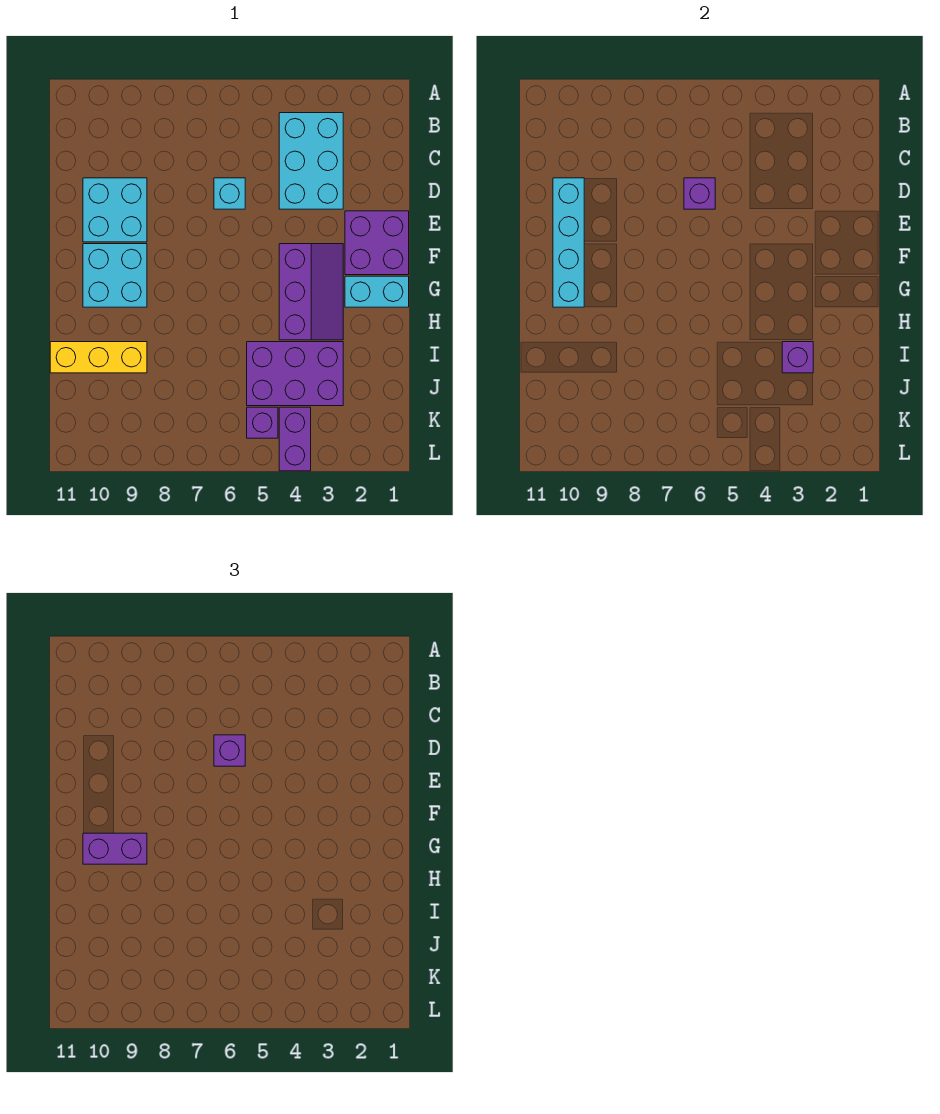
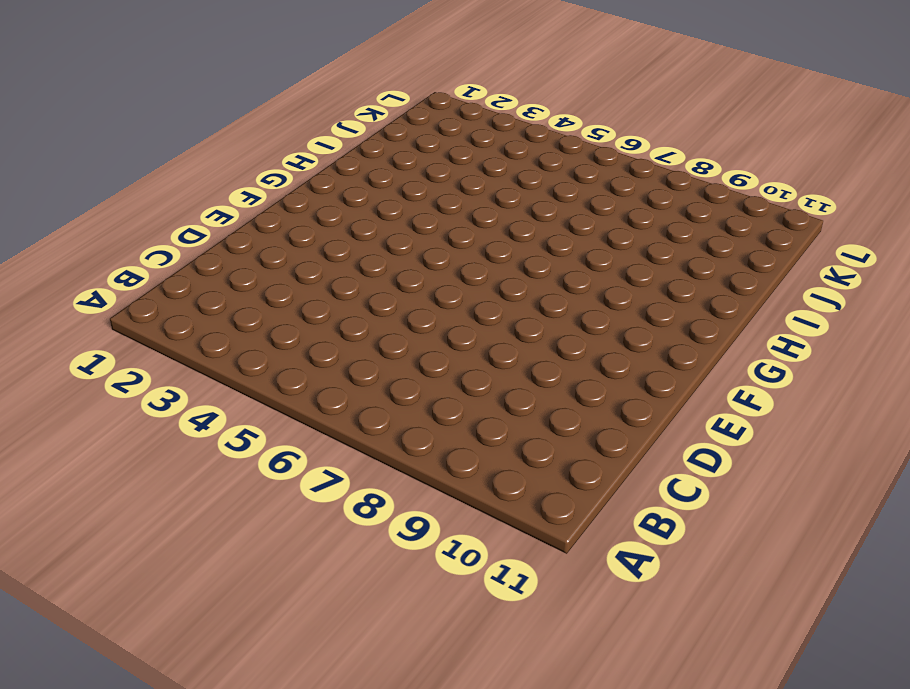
none -> cyan brick B3:D4 level 1
none -> cyan brick D6 level 1
none -> cyan brick D9:E10 level 1

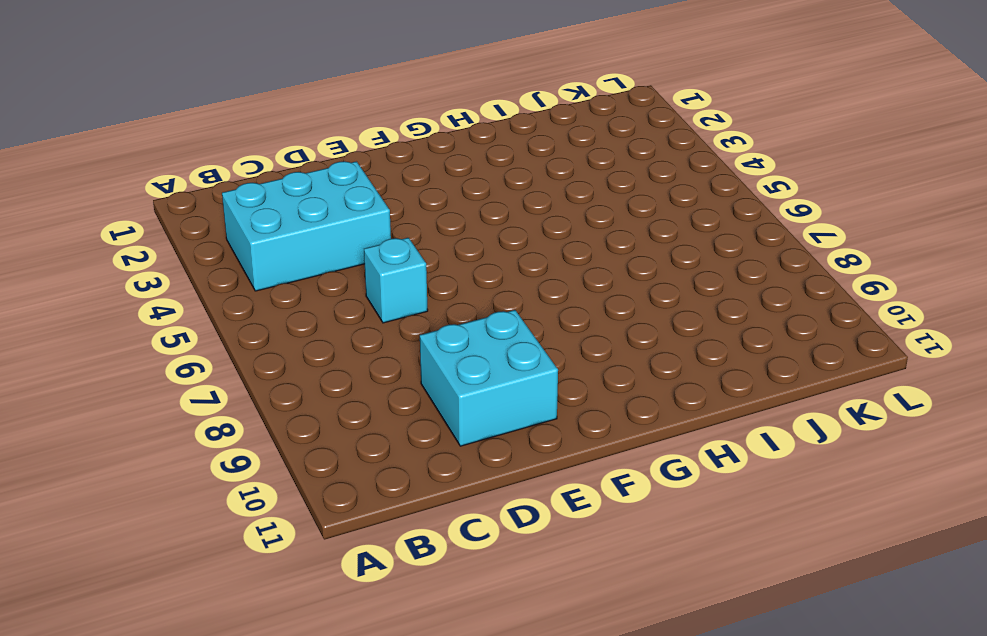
none -> purple brick E1:F2 level 1
none -> purple slope F3:H4 level 1 top 4
none -> cyan brick F9:G10 level 1

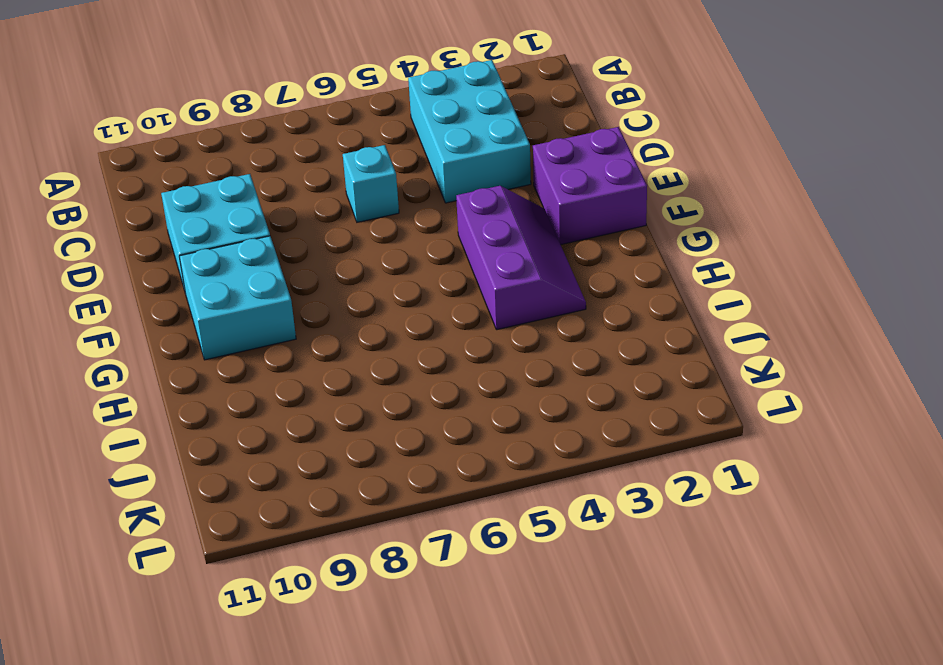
none -> cyan brick G1:G2 level 1
none -> purple brick I3:J5 level 1
none -> yellow brick I9:I11 level 1

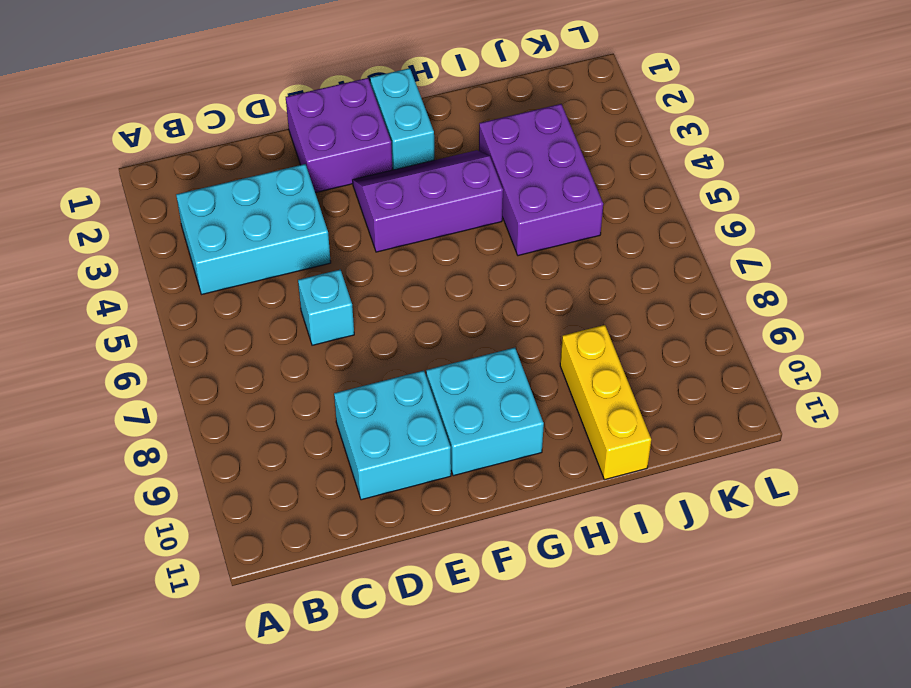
none -> purple brick K4:L4 level 1
none -> purple brick K5 level 1
none -> purple brick D6 level 2

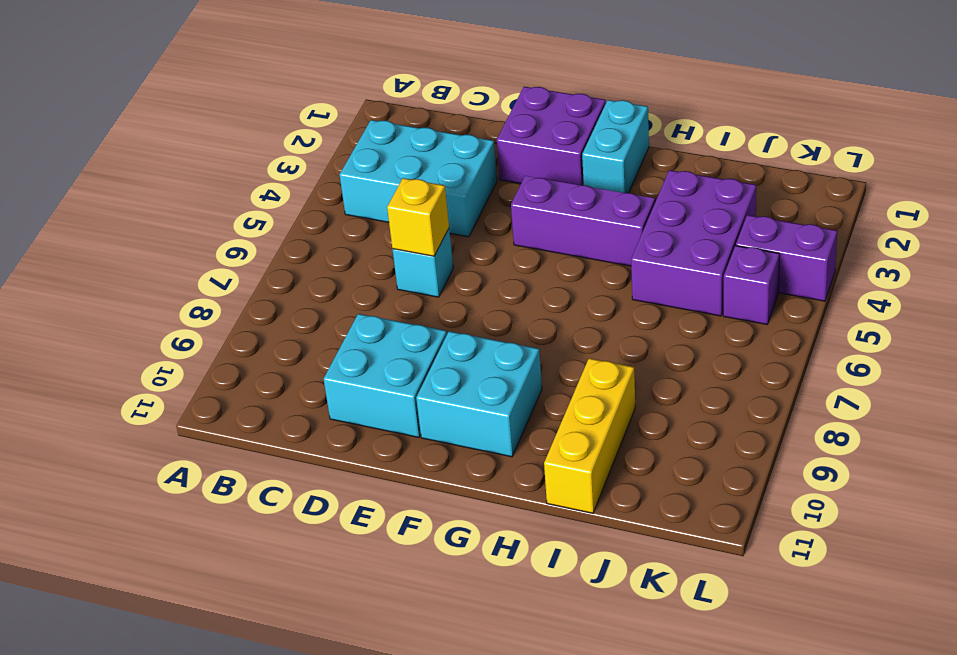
yellow brick D6 level 2 -> purple brick D6 level 2
none -> cyan brick D10:G10 level 2
none -> purple brick I3 level 2
none -> purple brick D6 level 3

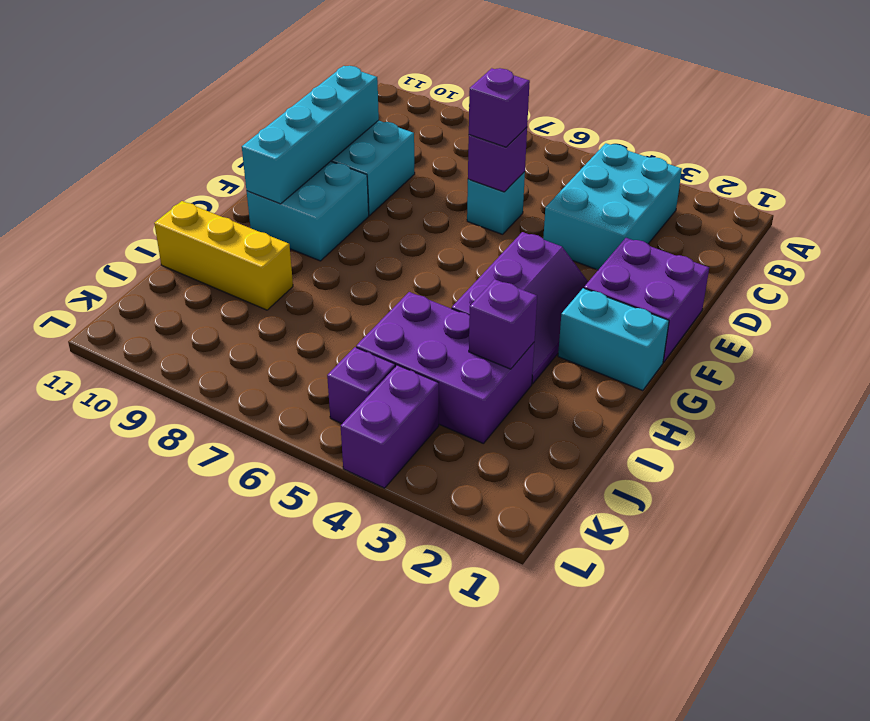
none -> purple brick G9:G10 level 3

